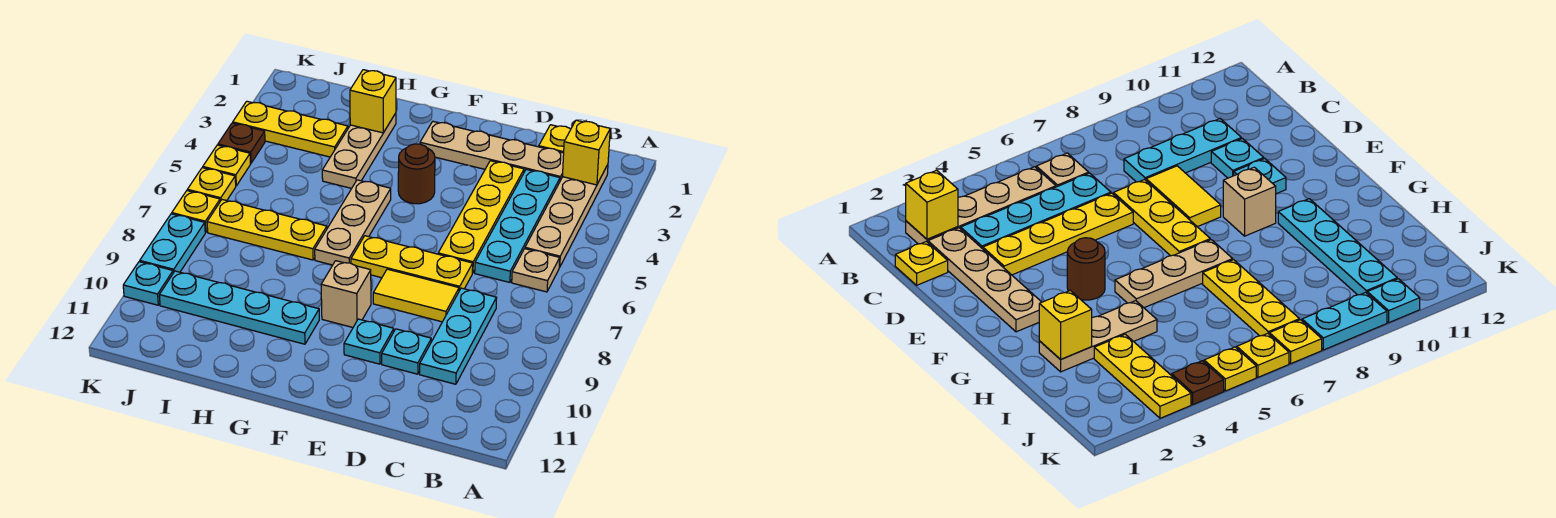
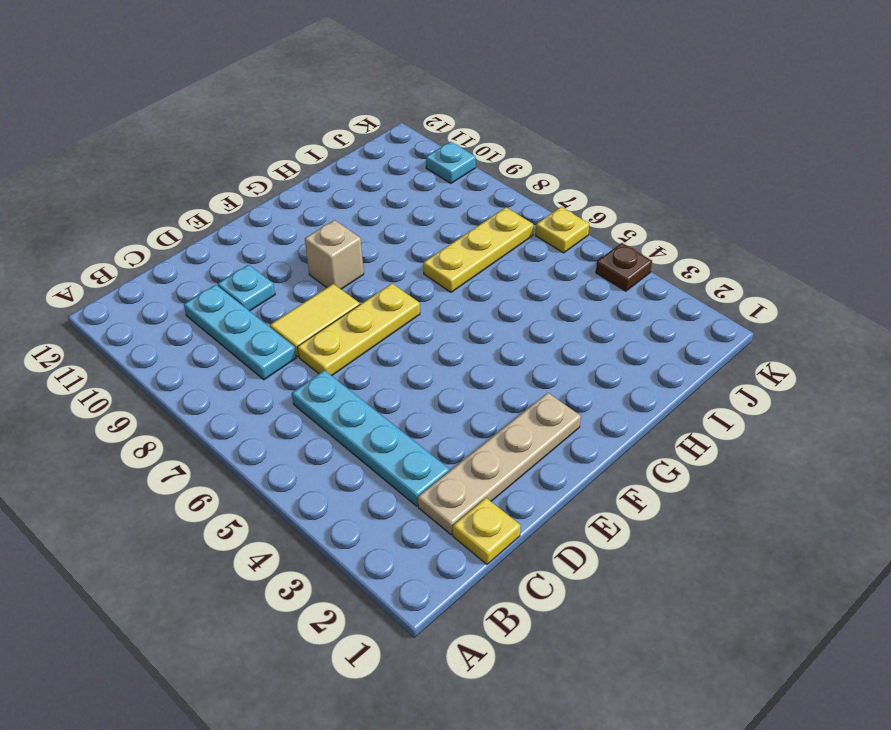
none -> tan plate B2:B5 level 1
none -> tan plate B6 level 1
none -> yellow plate D3:D6 level 1

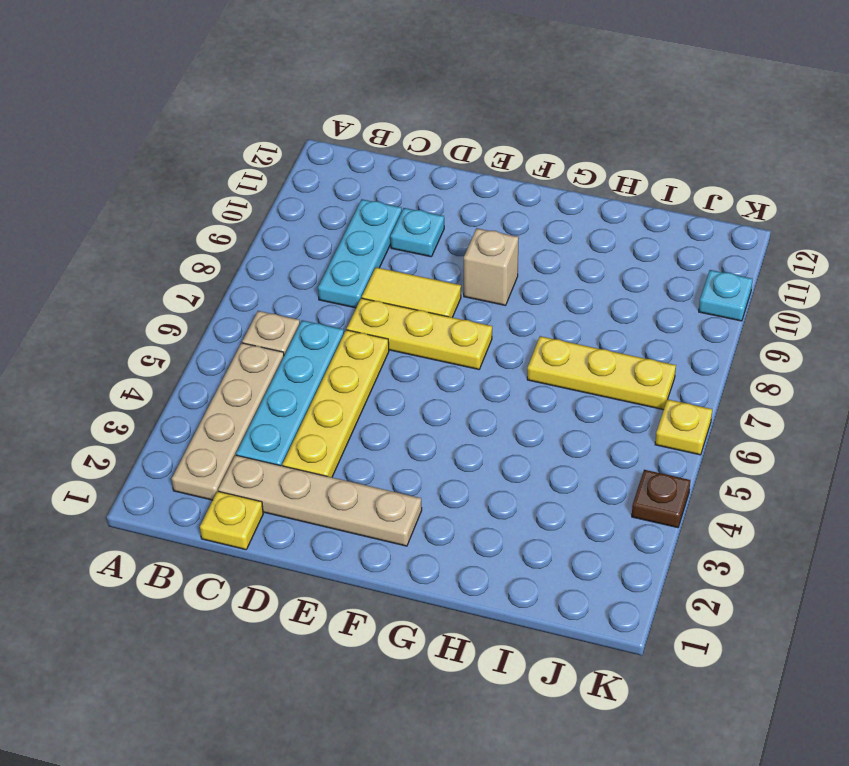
none -> cyan plate E10 level 1
none -> brown round brick F4 level 1
none -> tan plate G5:G7 level 1

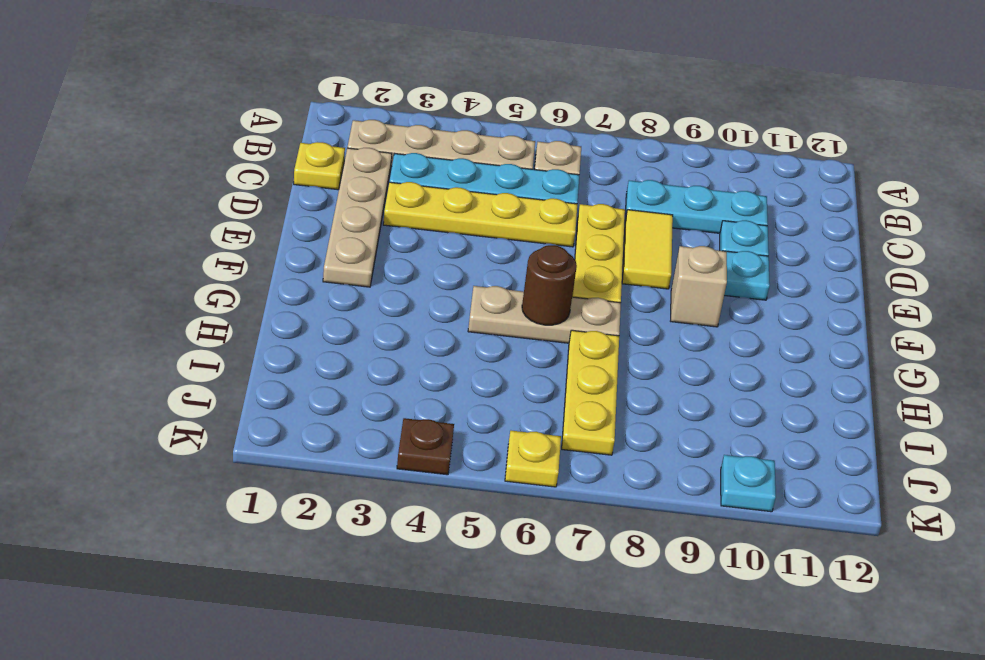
brown round brick G6 level 2 -> brown round brick F4 level 1
none -> cyan plate G10:J10 level 1
none -> tan plate H2:H4 level 1
none -> yellow plate I3:K3 level 1

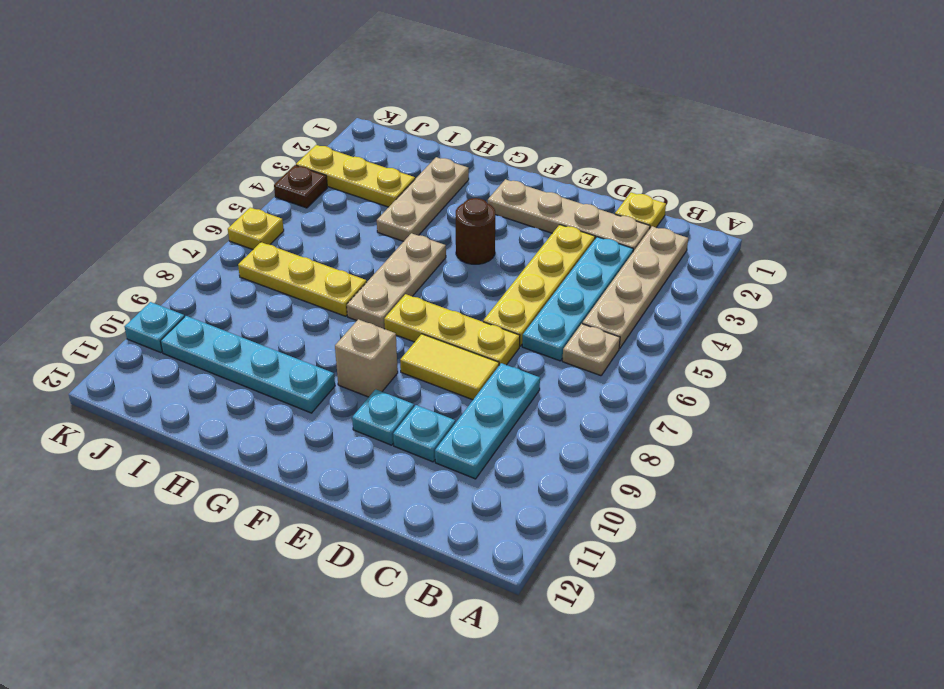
none -> yellow plate K5 level 1
none -> yellow plate K7 level 1
none -> cyan plate K8:K9 level 1

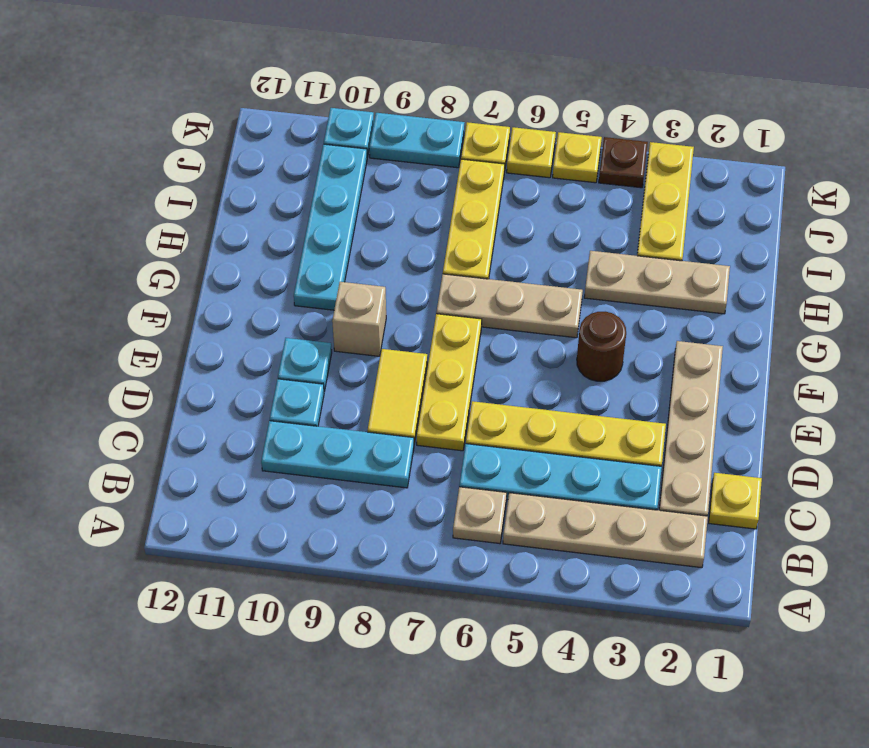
none -> yellow brick B2 level 2
none -> yellow brick H2 level 2

